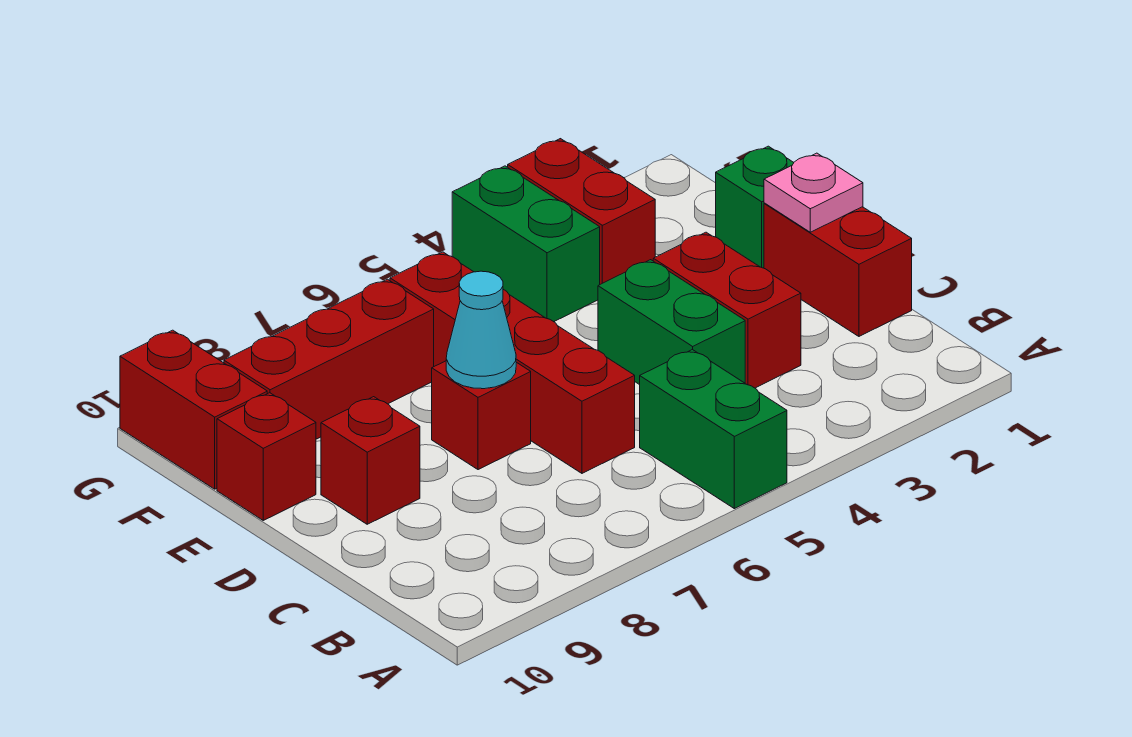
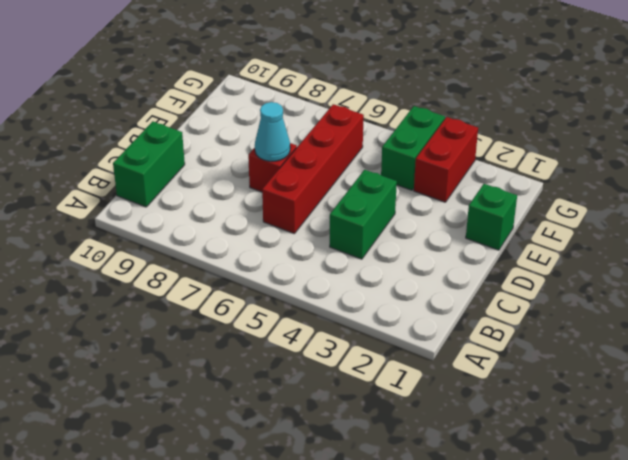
green brick B10:C10 level 1 -> green brick A5:B5 level 1
none -> red brick C1:D1 level 1
none -> red brick C3:D3 level 1
none -> red brick D9 level 1

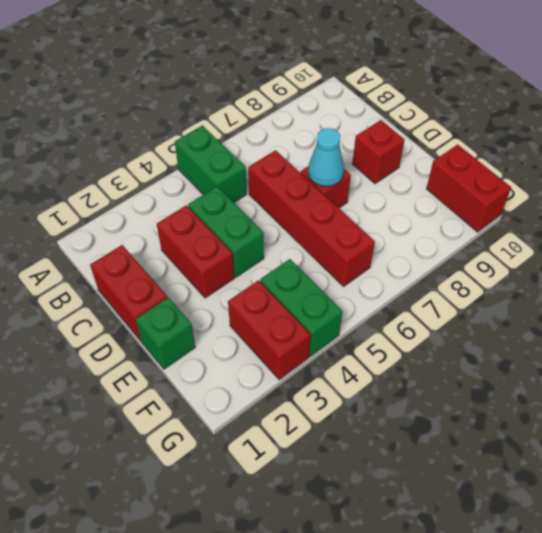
none -> red brick E10 level 1
none -> red brick F7:F9 level 1
none -> pink plate D1 level 2

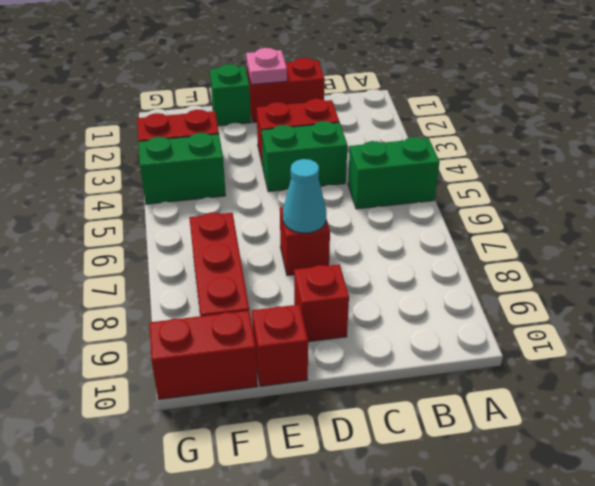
none -> red brick C6:F6 level 1

